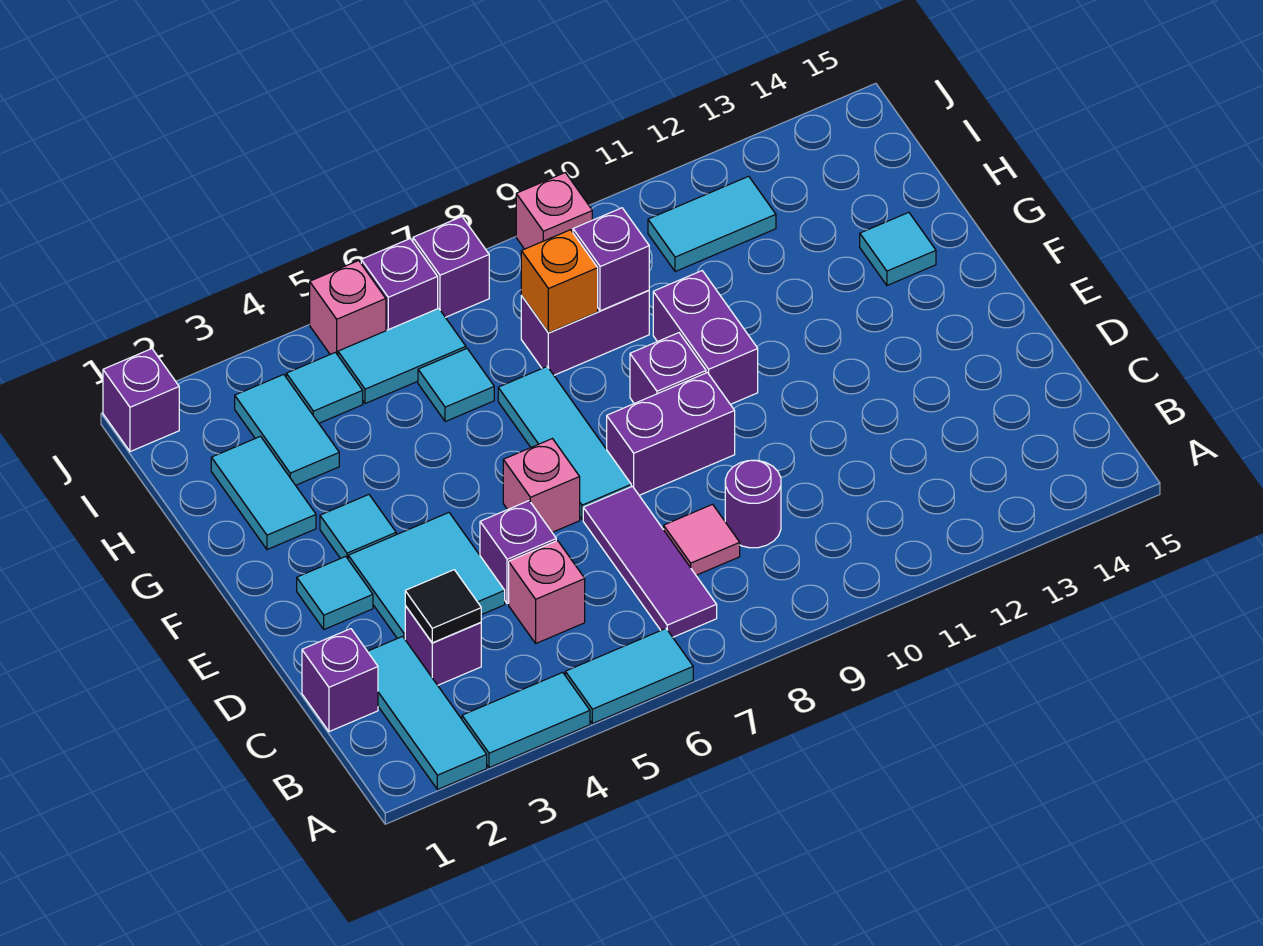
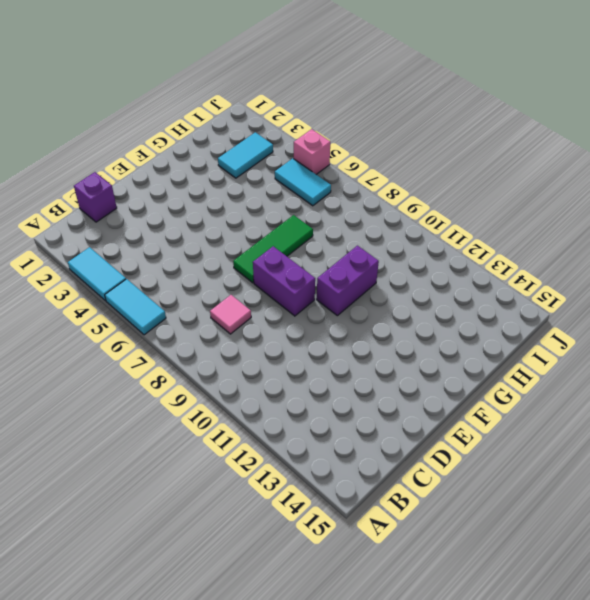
green tile E7:G7 level 1 -> cyan tile E7:G7 level 1
none -> cyan tile A2:C2 level 1
none -> purple tile B7:D7 level 1
none -> purple brick C3 level 1
none -> pink brick C5 level 1

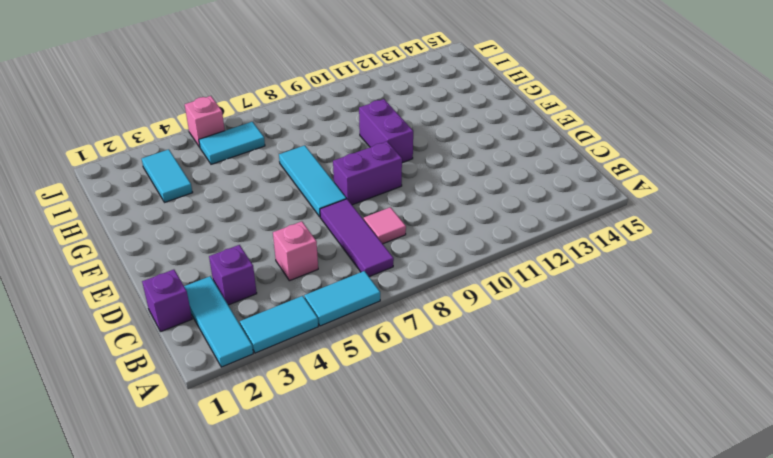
none -> purple round brick C9 level 1
none -> cyan tile D3:E4 level 1
none -> purple brick D5 level 1
none -> cyan tile E2 level 1

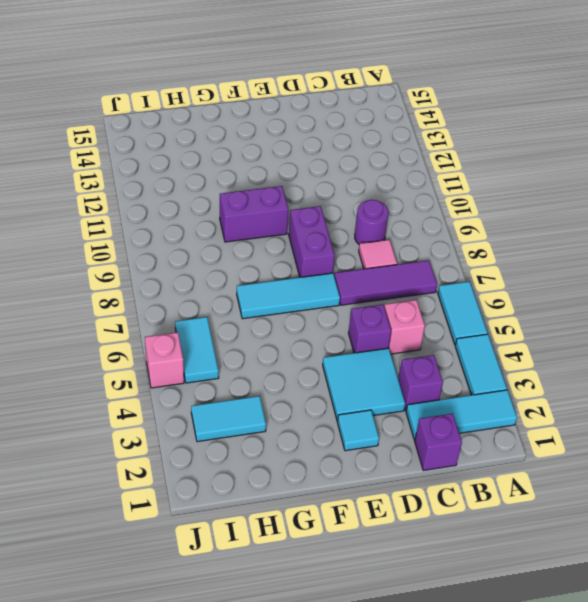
none -> pink brick E6 level 1
none -> cyan tile F3 level 1
none -> purple brick F9 level 1
none -> cyan tile G2:H2 level 1

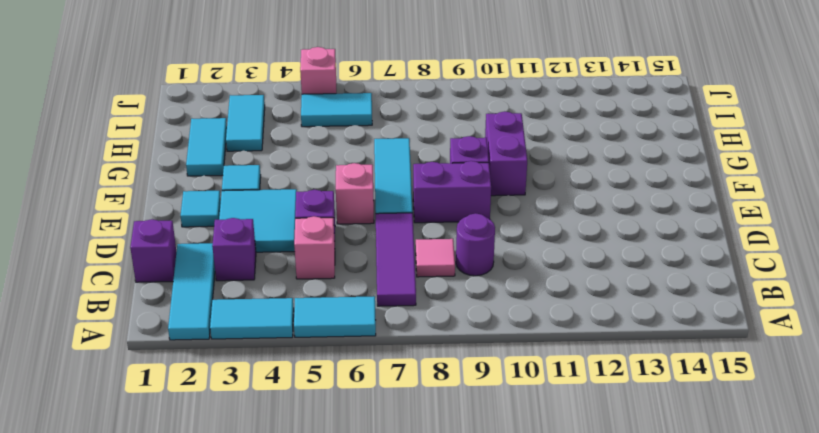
none -> cyan tile G14 level 1
none -> cyan tile H6 level 1
none -> purple brick H8:H9 level 1
none -> cyan tile I4 level 1

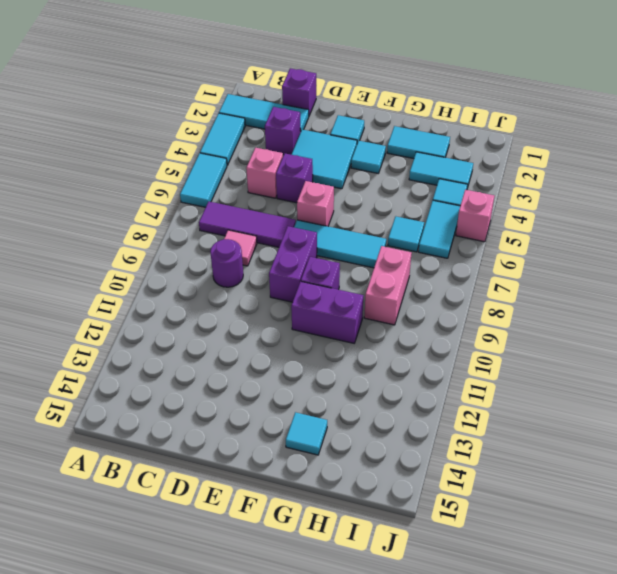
pink brick H8:H9 level 1 -> purple brick H8:H9 level 1
none -> cyan tile I11:I12 level 1
none -> purple brick J1 level 1
none -> purple brick J6 level 1
none -> purple brick J7 level 1

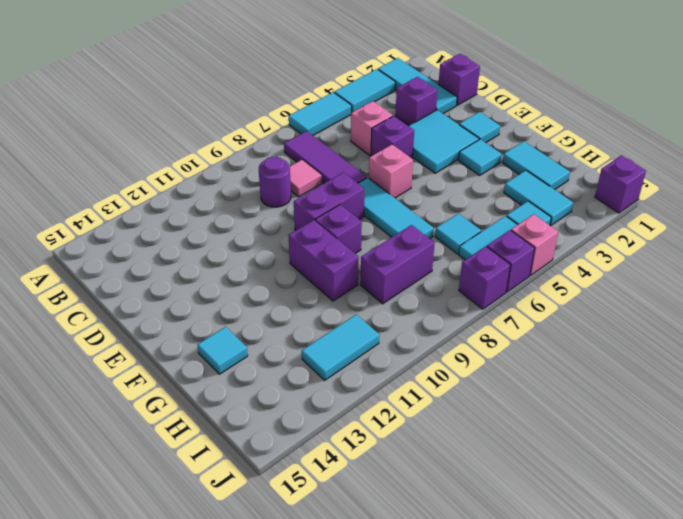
none -> pink brick J9 level 1
none -> black tile C3 level 2
none -> orange brick H8 level 2
none -> purple brick H9 level 2

